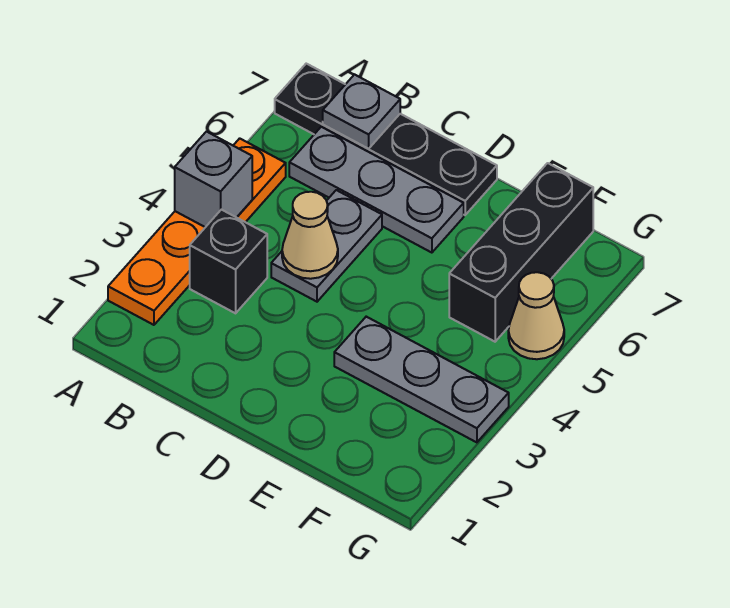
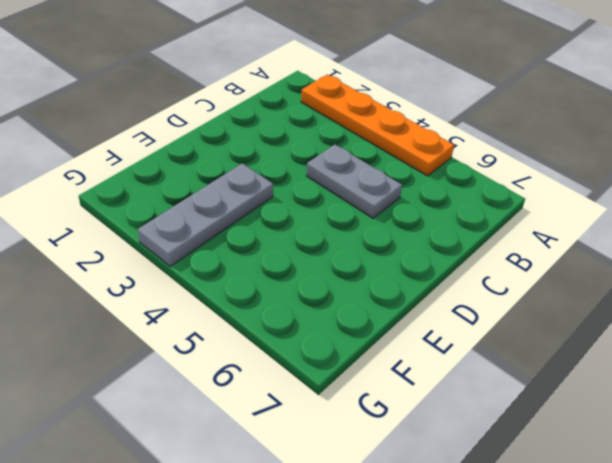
none -> black plate A7:D7 level 1
none -> black brick B3 level 1

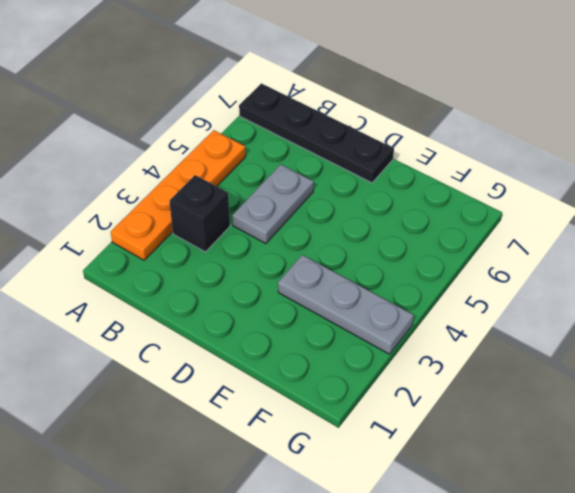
none -> grey plate B6:D6 level 1
none -> black brick F5:F7 level 1

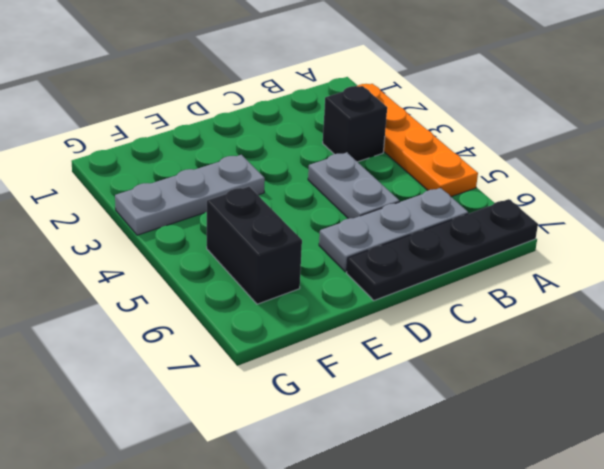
black brick F5:F6 level 1 -> black brick F5:F7 level 1
none -> tan cone G5 level 1
none -> grey brick A4 level 2

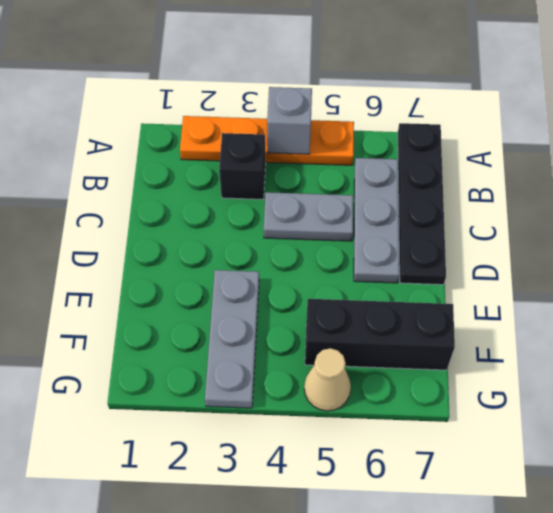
none -> grey plate B7 level 2
none -> tan cone C4 level 2

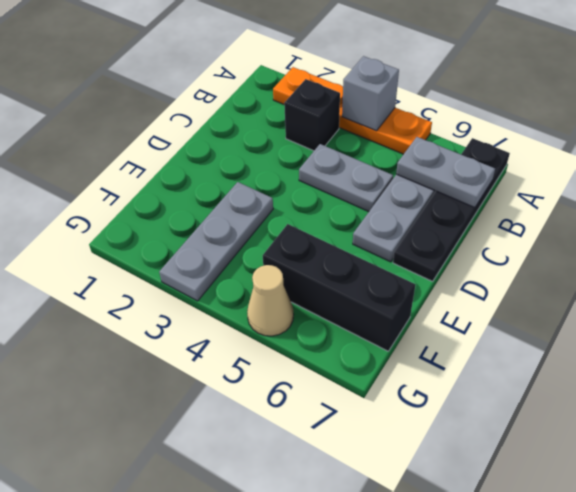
grey plate B6:B7 level 2 -> grey plate B7 level 2
none -> tan cone C4 level 2

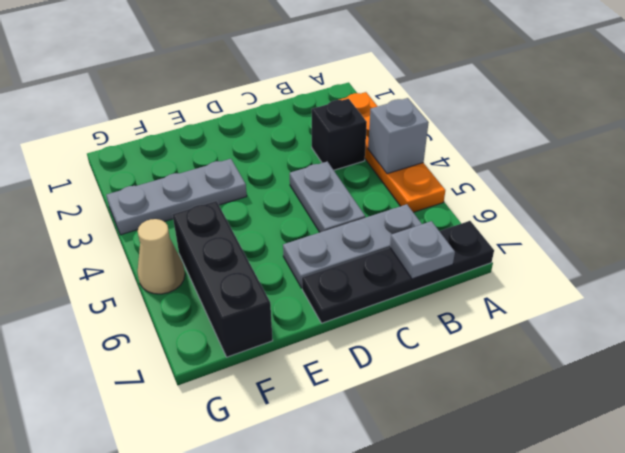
none -> tan cone C4 level 2

